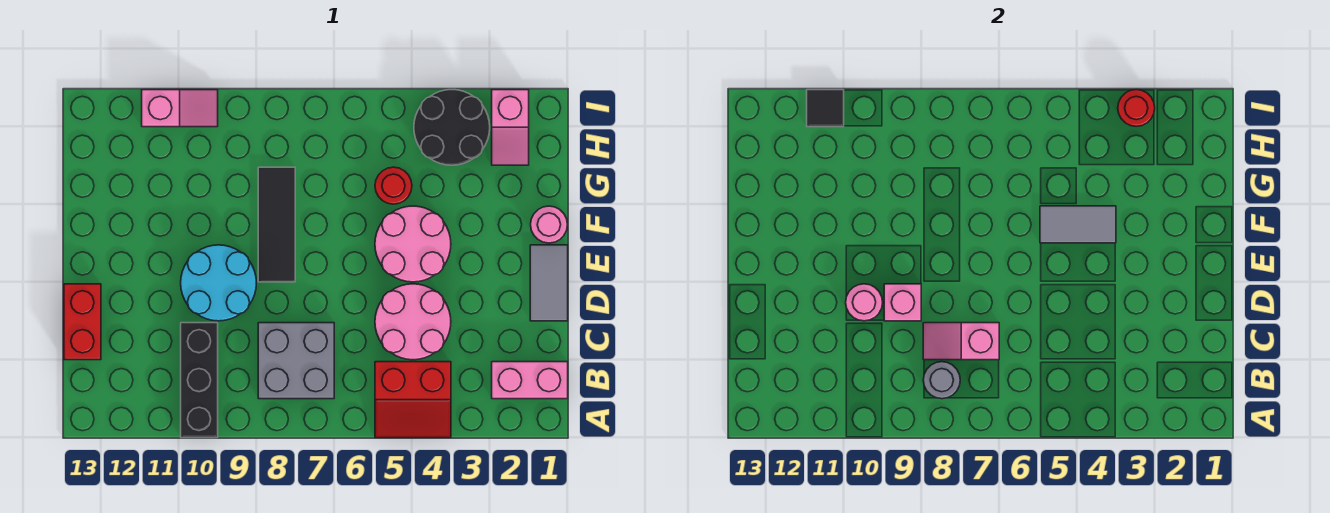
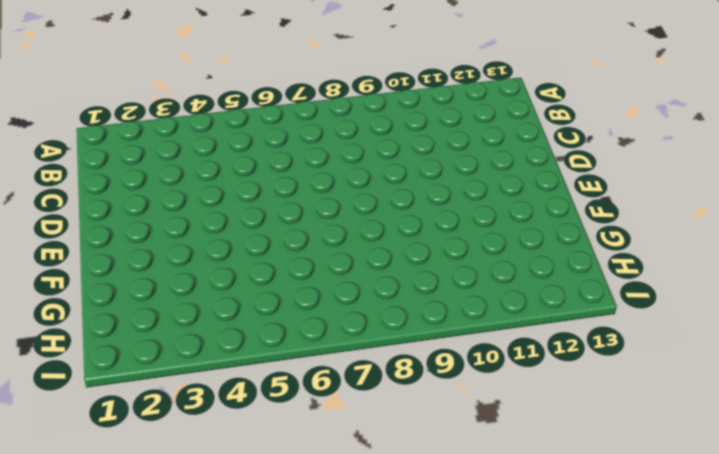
none -> red slope A4:B5 level 1 top B
none -> black brick A10:C10 level 1
none -> pink brick B1:B2 level 1

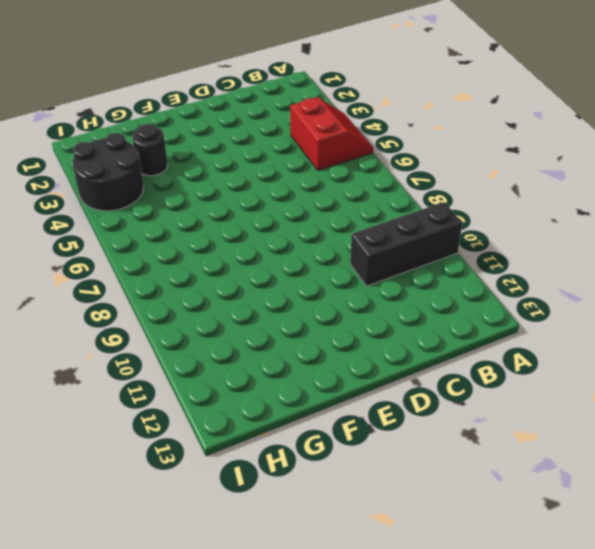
black round brick G3 level 1 -> none
none -> pink brick B1:B2 level 1
none -> grey brick B7:C8 level 1
none -> pink round brick C4:D5 level 1

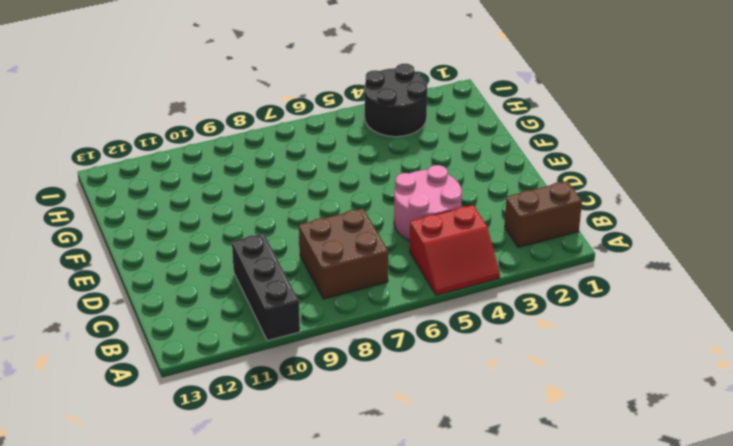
brown brick B1:B2 level 1 -> pink brick B1:B2 level 1
brown brick B7:C8 level 1 -> grey brick B7:C8 level 1
none -> red brick C13:D13 level 1
none -> grey tile D1:E1 level 1
none -> cyan round brick D9:E10 level 1

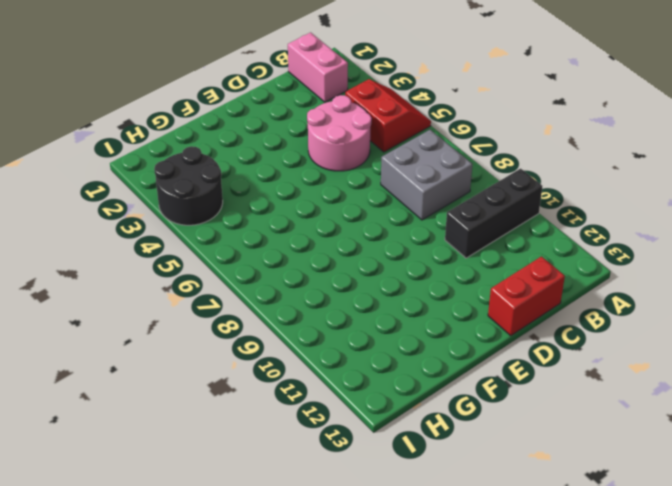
none -> grey tile D1:E1 level 1
none -> cyan round brick D9:E10 level 1
none -> pink round brick E4:F5 level 1

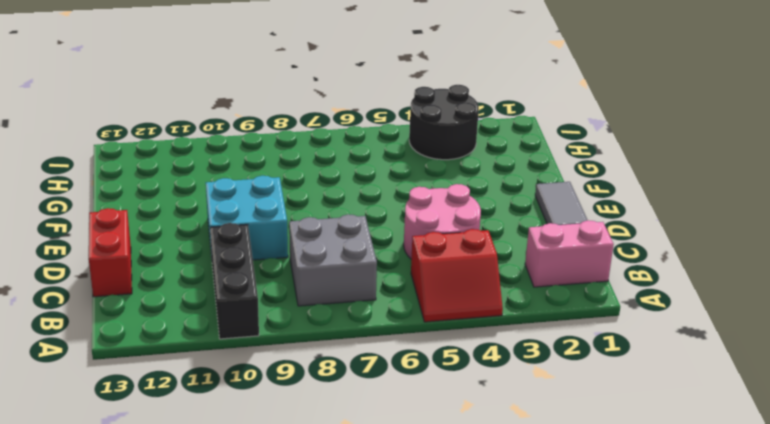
cyan brick D9:E10 level 1 -> cyan round brick D9:E10 level 1
none -> pink round brick E4:F5 level 1
none -> black tile E8:G8 level 1
none -> pink round brick F1 level 1

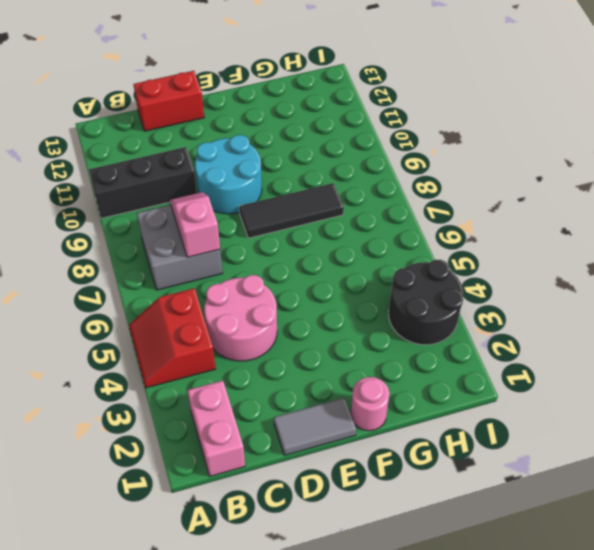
none -> pink round brick E4:F5 level 1
none -> red round brick G5 level 1
none -> pink slope H2:I2 level 1 top I

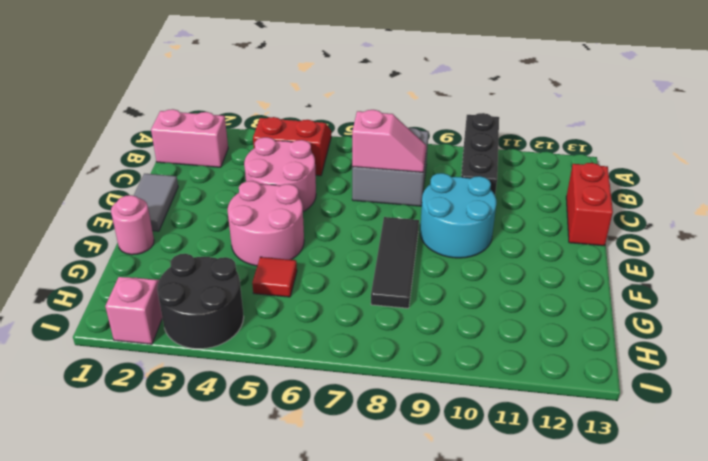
red tile G5 level 1 -> red round brick G5 level 1
none -> pink slope I10:I11 level 1 top 11
none -> grey round brick B8 level 2
none -> pink brick D9 level 2

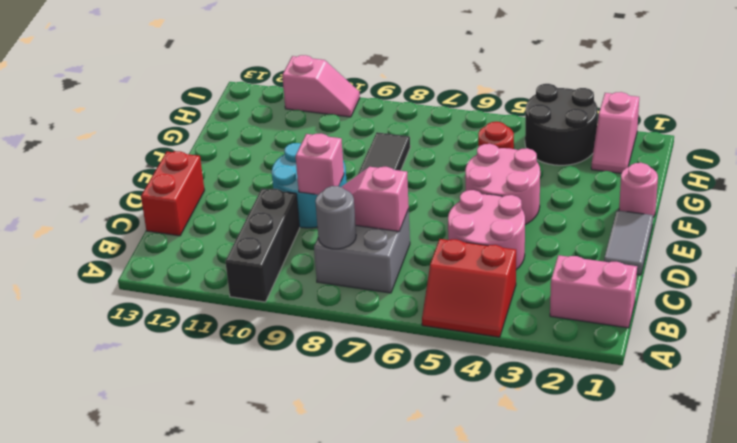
none -> pink round brick D10 level 2
none -> grey tile F4:F5 level 2
none -> red round brick I3 level 2

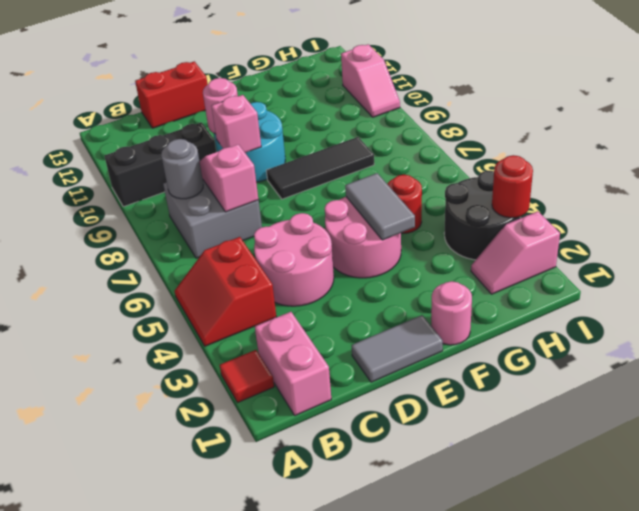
red tile A2 level 1 -> none
none -> black tile I11 level 2

